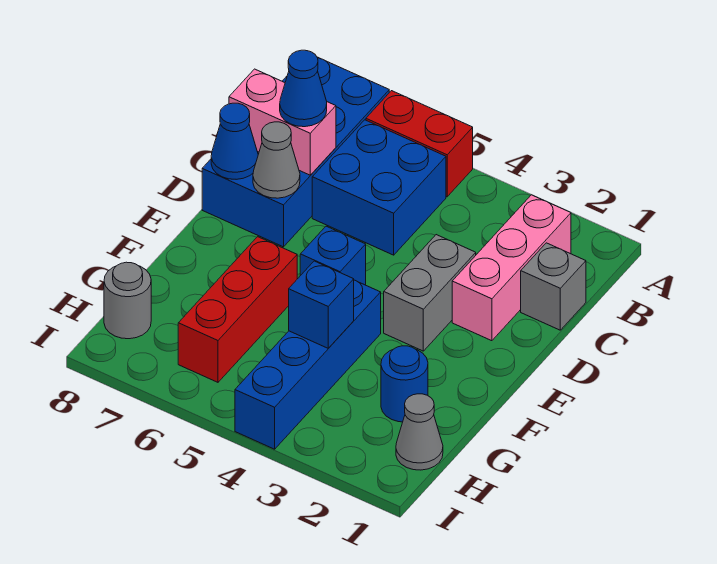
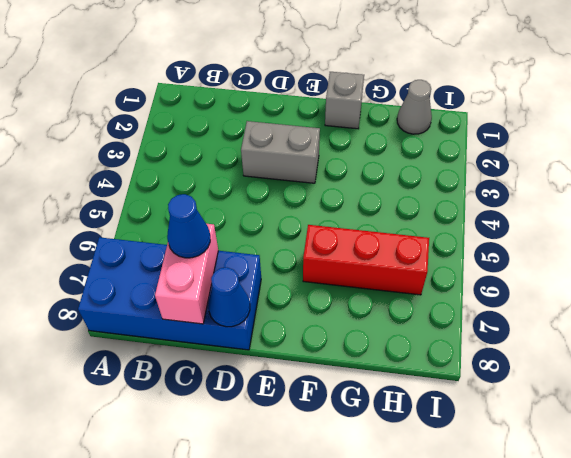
grey brick F1 level 1 -> grey brick C1 level 1
none -> red brick A5:A6 level 1
none -> pink brick B2:D2 level 1
none -> blue brick B5:C6 level 1

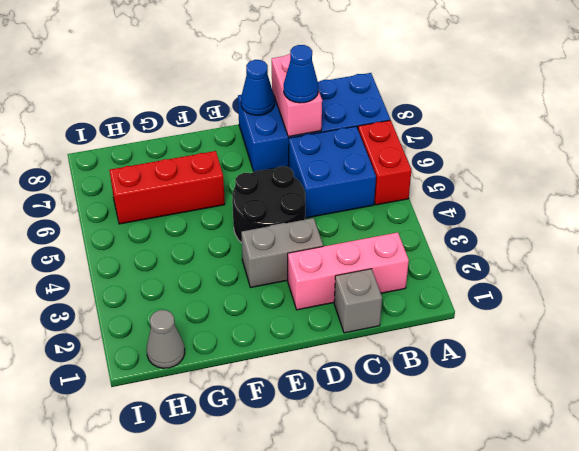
black round brick D4:E5 level 1 -> blue brick E5 level 1
none -> blue brick F4:I4 level 1
none -> blue round brick G2 level 1
none -> grey round brick H8 level 1

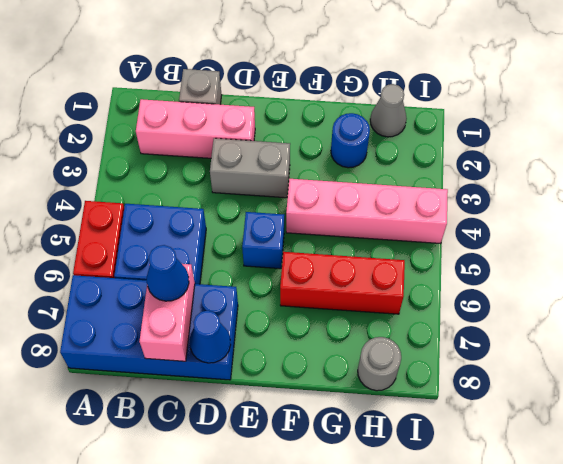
pink brick F4:I4 level 1 -> blue brick F4:I4 level 1
none -> grey cone D7 level 2
none -> blue brick G4 level 2

